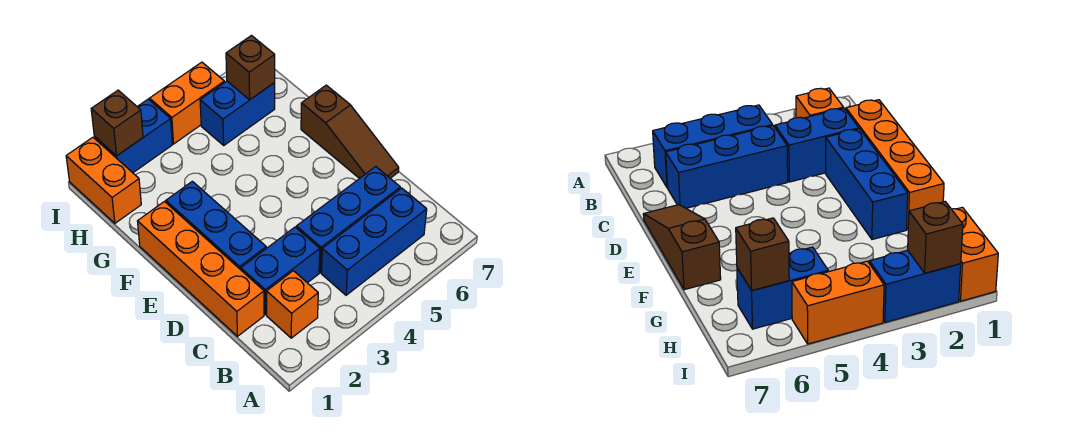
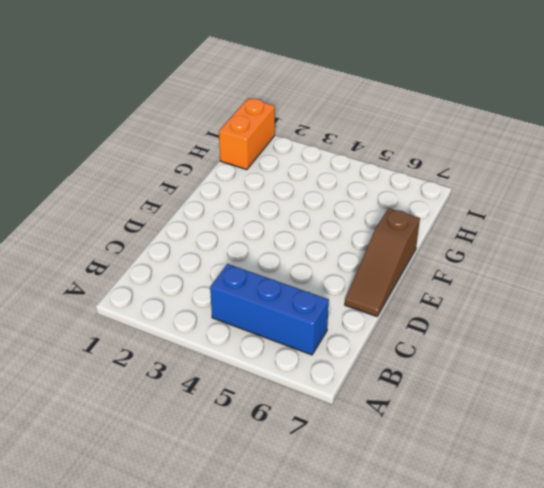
none -> orange brick B2 level 1
none -> orange brick C1:F1 level 1
none -> blue brick C2:C3 level 1

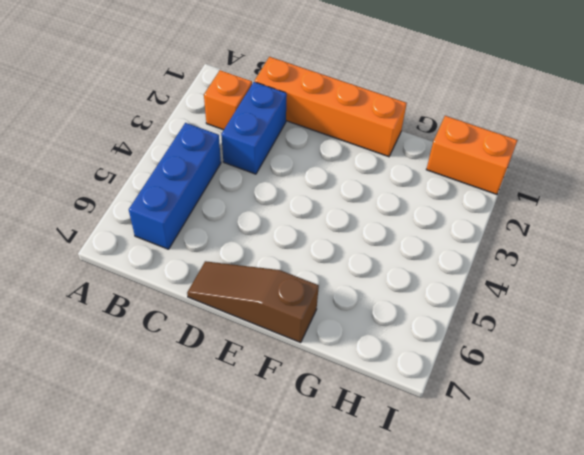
none -> blue brick C4:C6 level 1
none -> blue brick D2:F2 level 1
none -> blue brick H5:H6 level 1

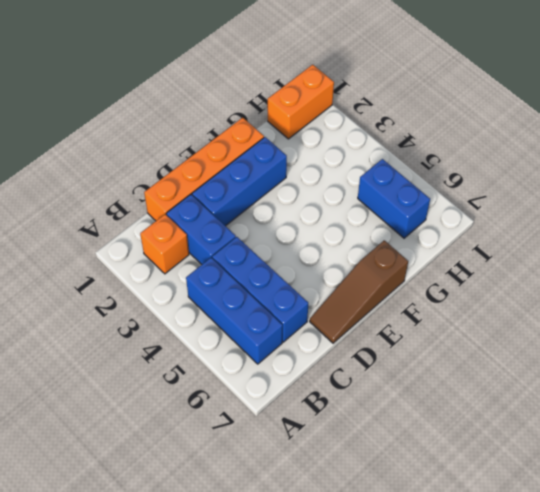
none -> blue brick I2:I3 level 1
none -> orange brick I4:I5 level 1
none -> brown brick H6 level 2

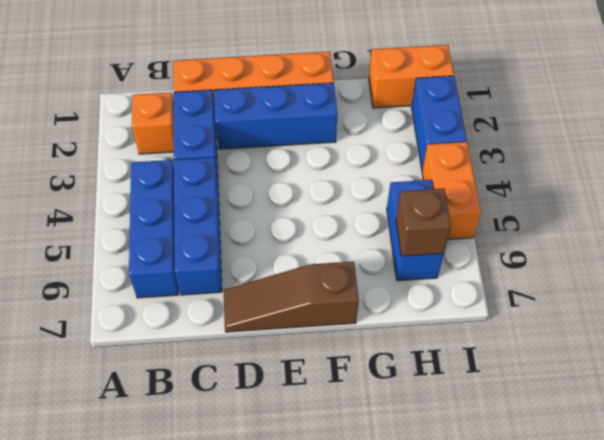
none -> brown brick I2 level 2

